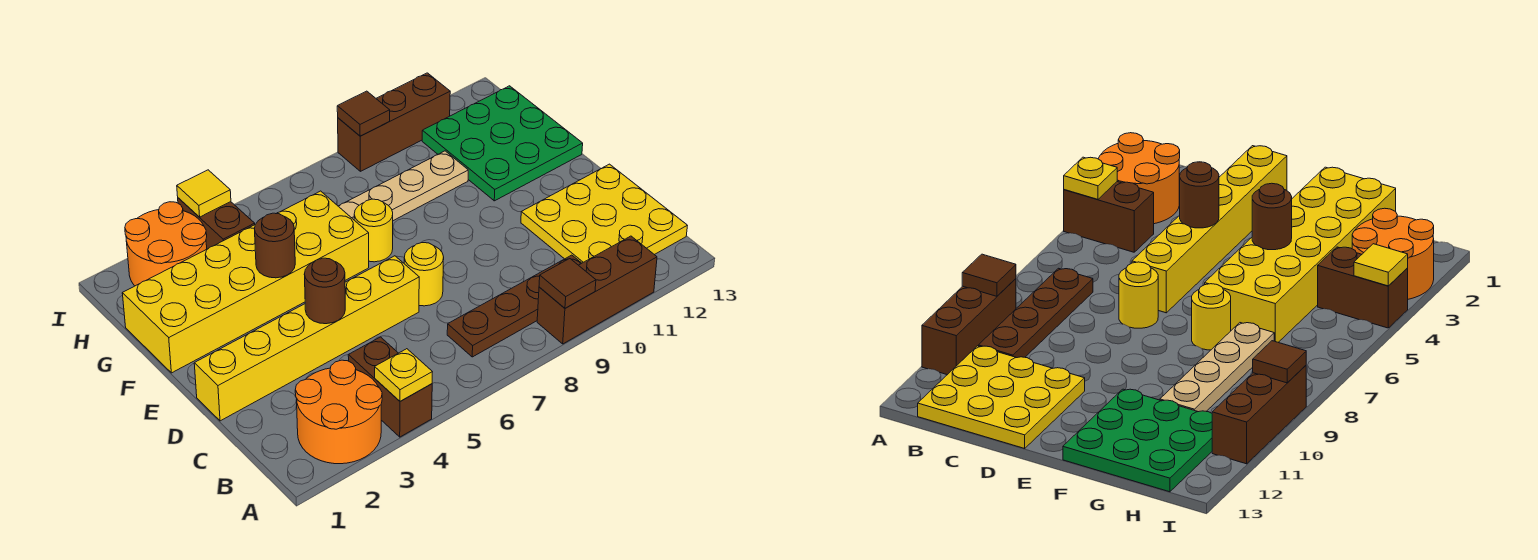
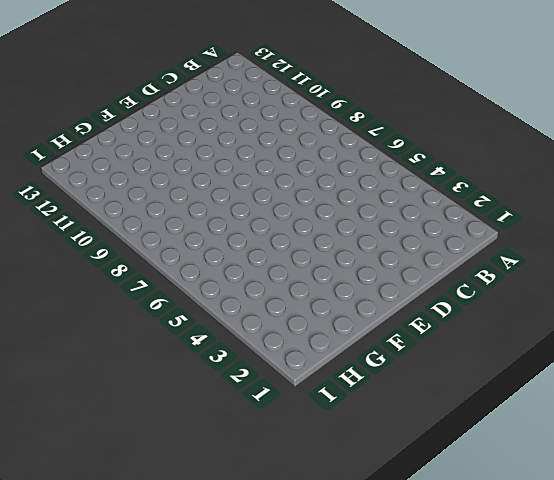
none -> orange round brick A2:B3 level 1
none -> brown brick A4:B4 level 1
none -> brown brick A9:A11 level 1

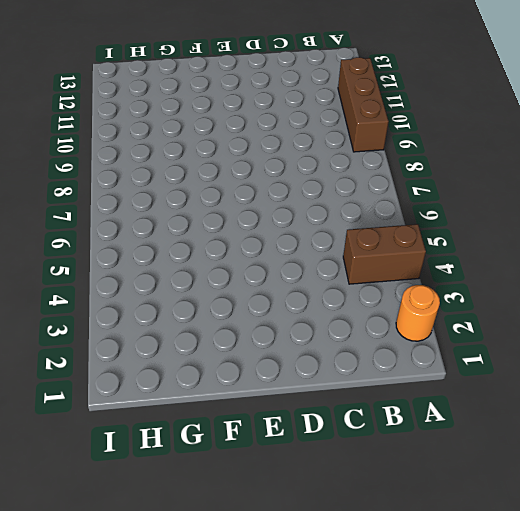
orange round brick A2 level 1 -> orange round brick A2:B3 level 1
none -> brown plate B7:B10 level 1
none -> yellow plate B11:D13 level 1
none -> yellow brick D1:D6 level 1

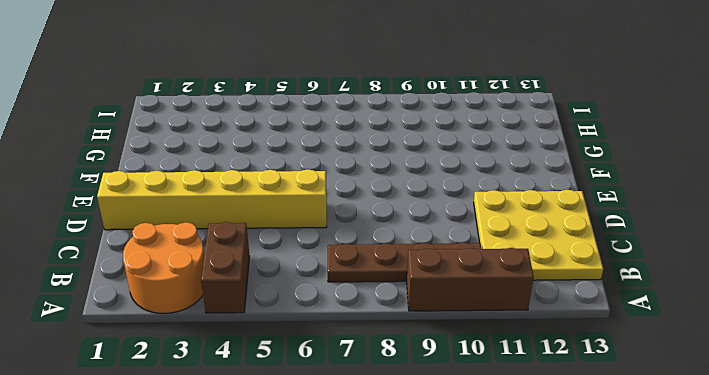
none -> yellow round brick D7 level 1
none -> yellow brick F1:G6 level 1
none -> yellow round brick F7 level 1

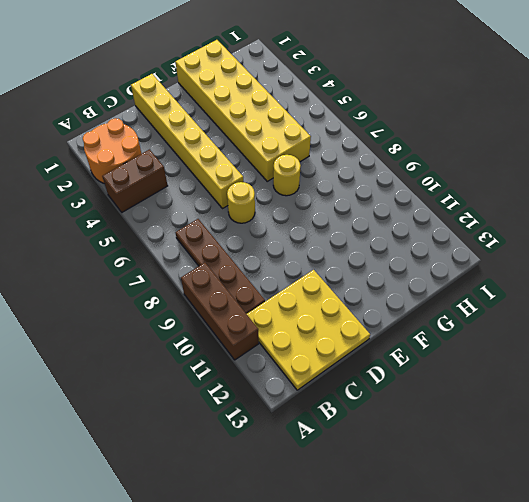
none -> green plate F11:H13 level 1
none -> tan plate G7:G10 level 1
none -> orange round brick H2:I3 level 1

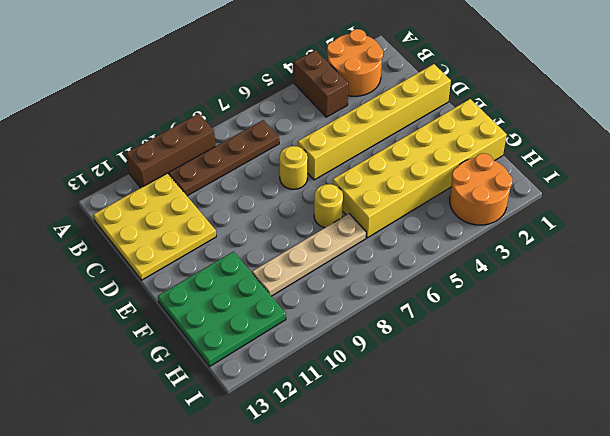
none -> brown brick H4:I4 level 1
none -> brown brick I9:I11 level 1
none -> yellow plate A4 level 2

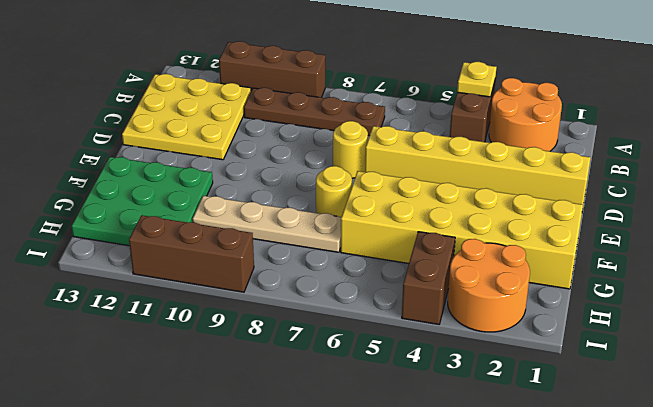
none -> brown tile A9 level 2
none -> brown round brick D4 level 2
none -> brown round brick F4 level 2

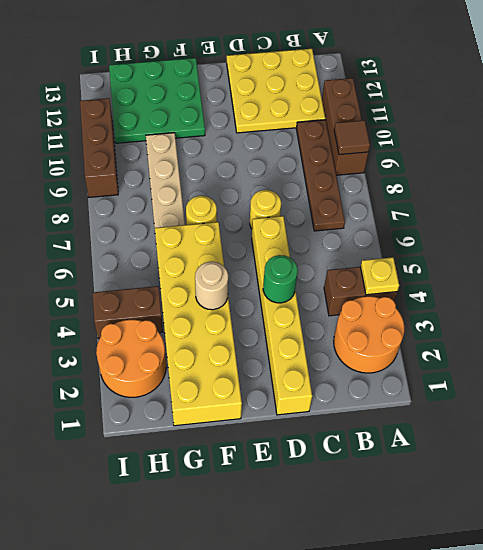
green round brick D4 level 2 -> brown round brick D4 level 2
tan round brick F4 level 2 -> brown round brick F4 level 2
none -> yellow tile I4 level 2
none -> brown tile I9 level 2

